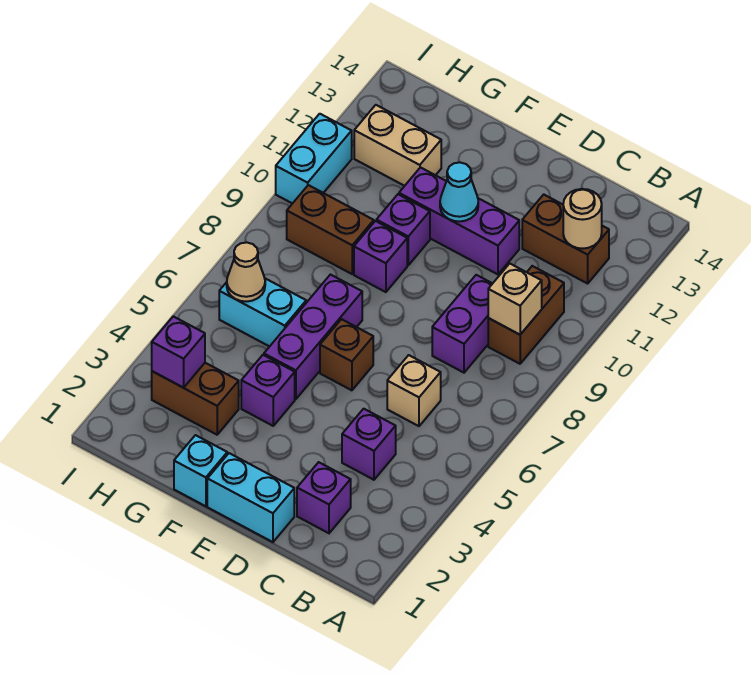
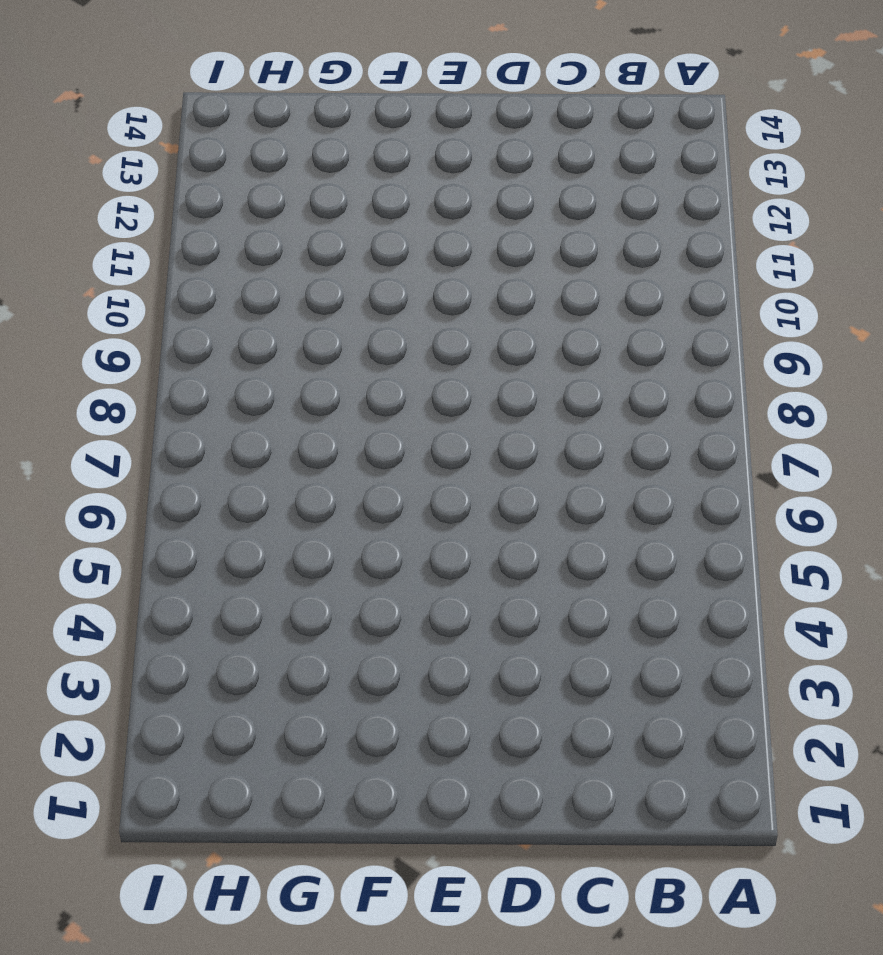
none -> brown brick B9:B10 level 1
none -> brown brick B12:C12 level 1
none -> purple brick C2 level 1

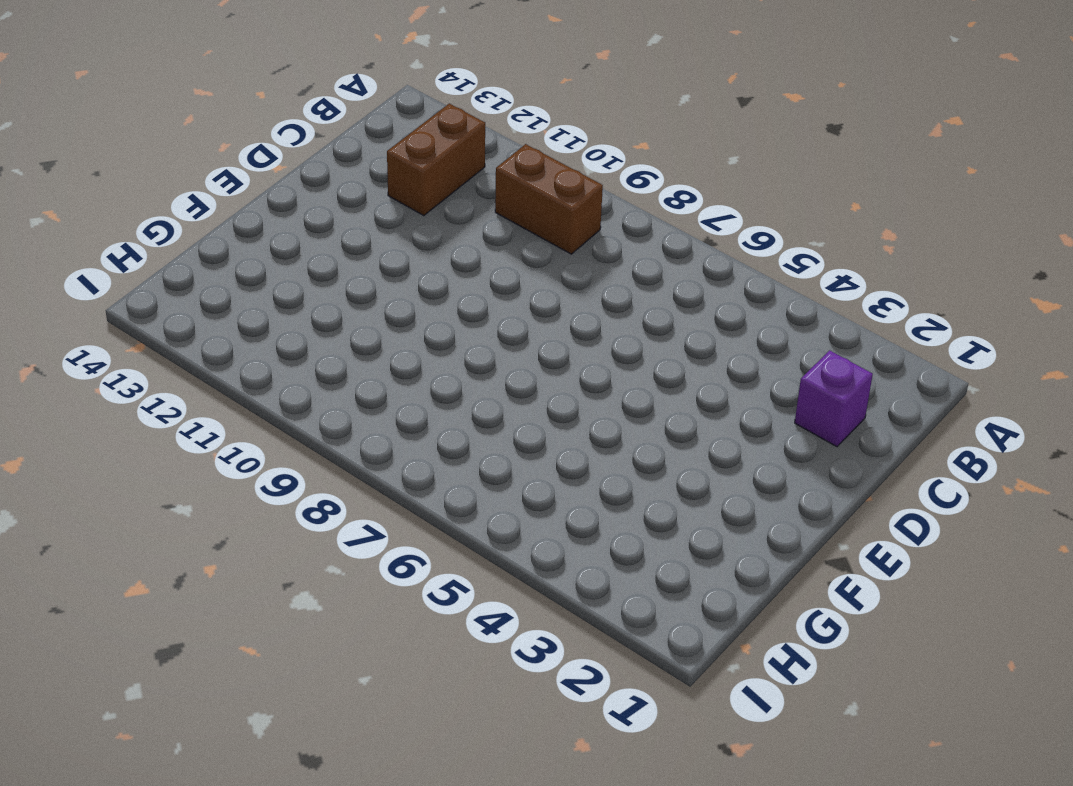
none -> purple brick C4 level 1
none -> tan brick C6 level 1
none -> purple brick C8:C9 level 1

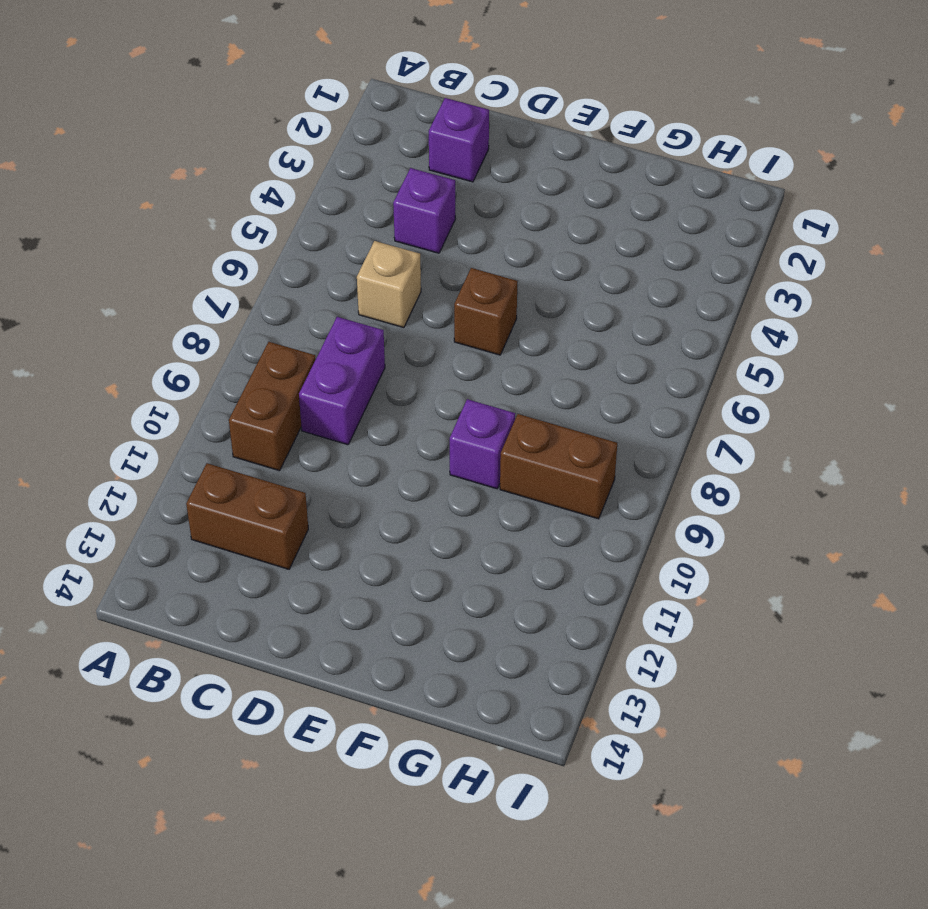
none -> cyan brick D1:E1 level 1
none -> purple brick D11:F11 level 1
none -> cyan brick F1 level 1

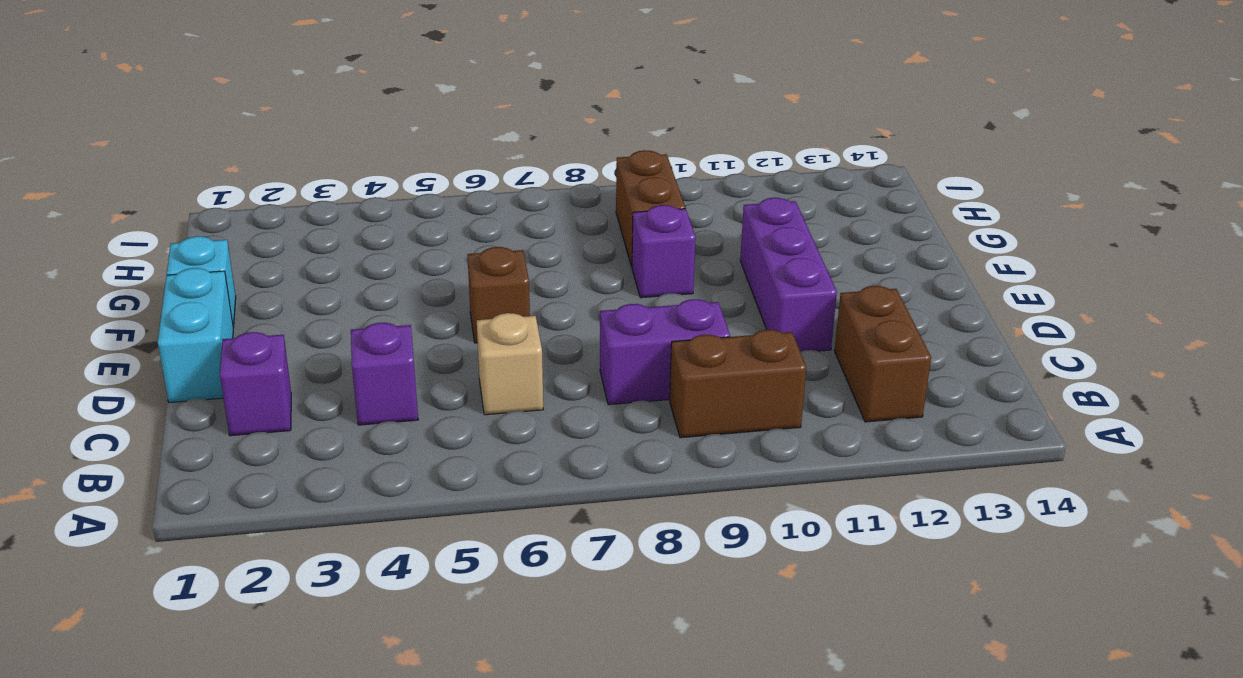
none -> purple brick F4 level 1
none -> purple brick F5:F7 level 1
none -> purple brick F10 level 1

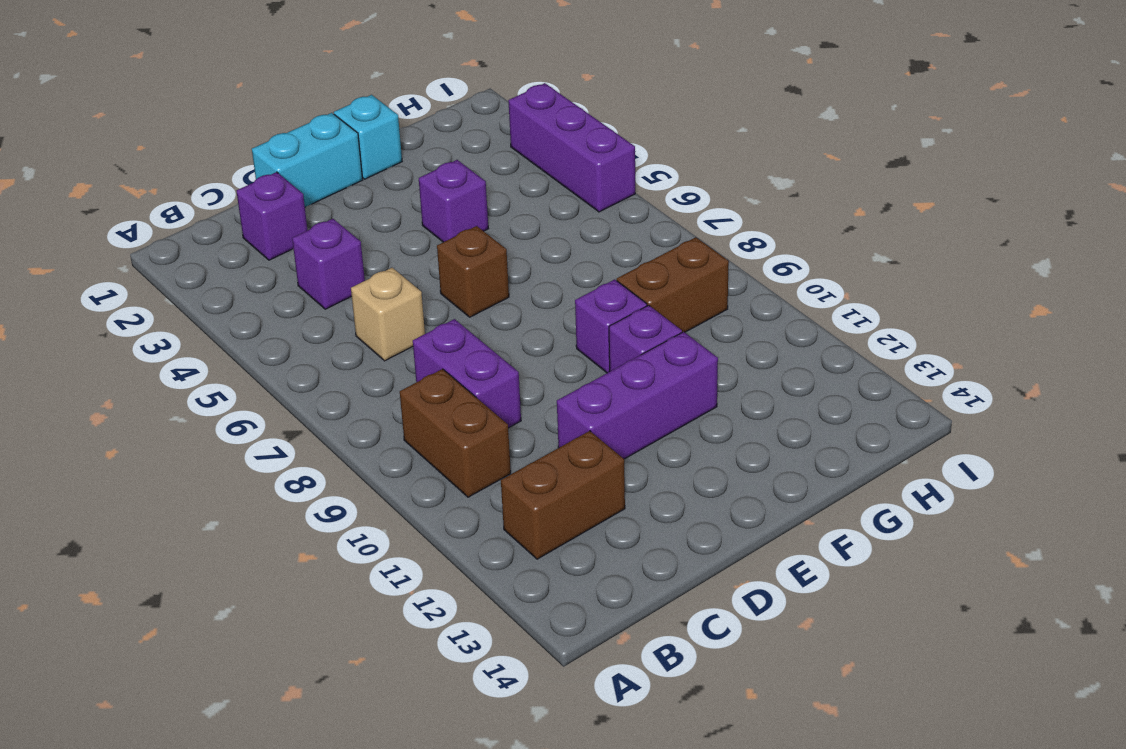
purple brick I3:I5 level 1 -> purple brick F5:F7 level 1
none -> brown brick G3:H3 level 1
none -> cyan brick G6:H6 level 1
none -> tan brick G12:H12 level 1

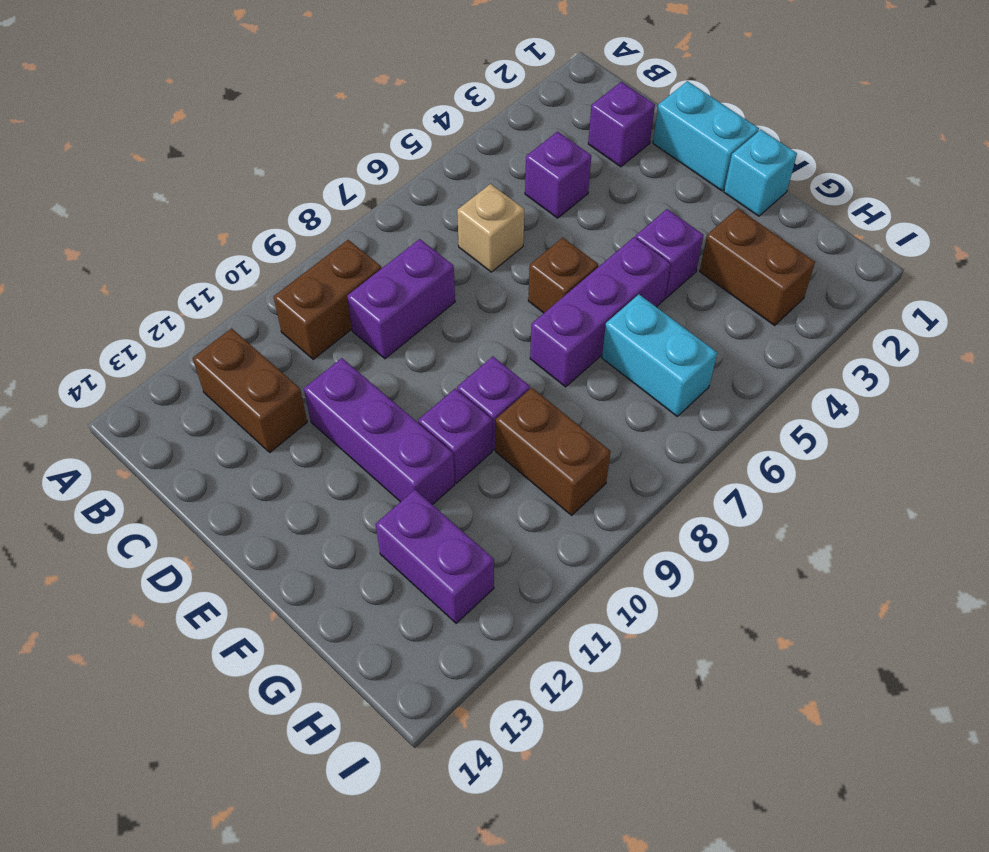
purple brick G12:H12 level 1 -> tan brick G12:H12 level 1
none -> cyan brick I10:I11 level 1
none -> tan brick B9 level 2
none -> tan round brick B12 level 2

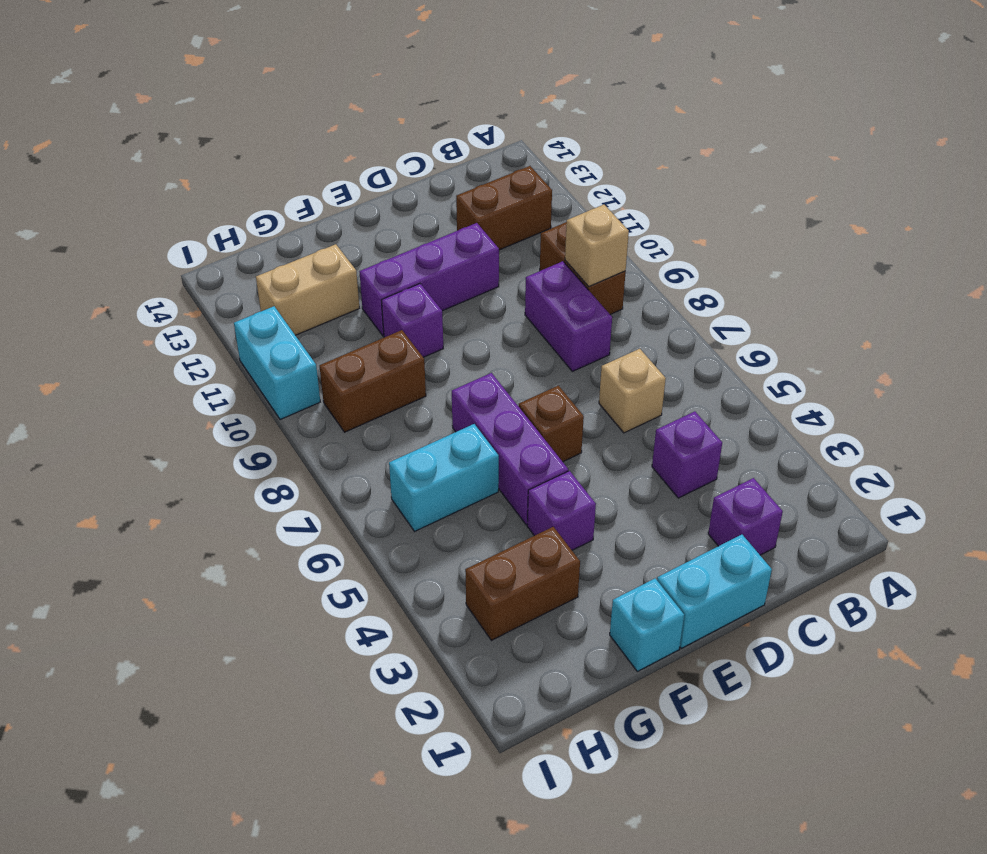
none -> purple brick F9 level 1
none -> tan round brick B12 level 2
none -> cyan cone E11 level 2

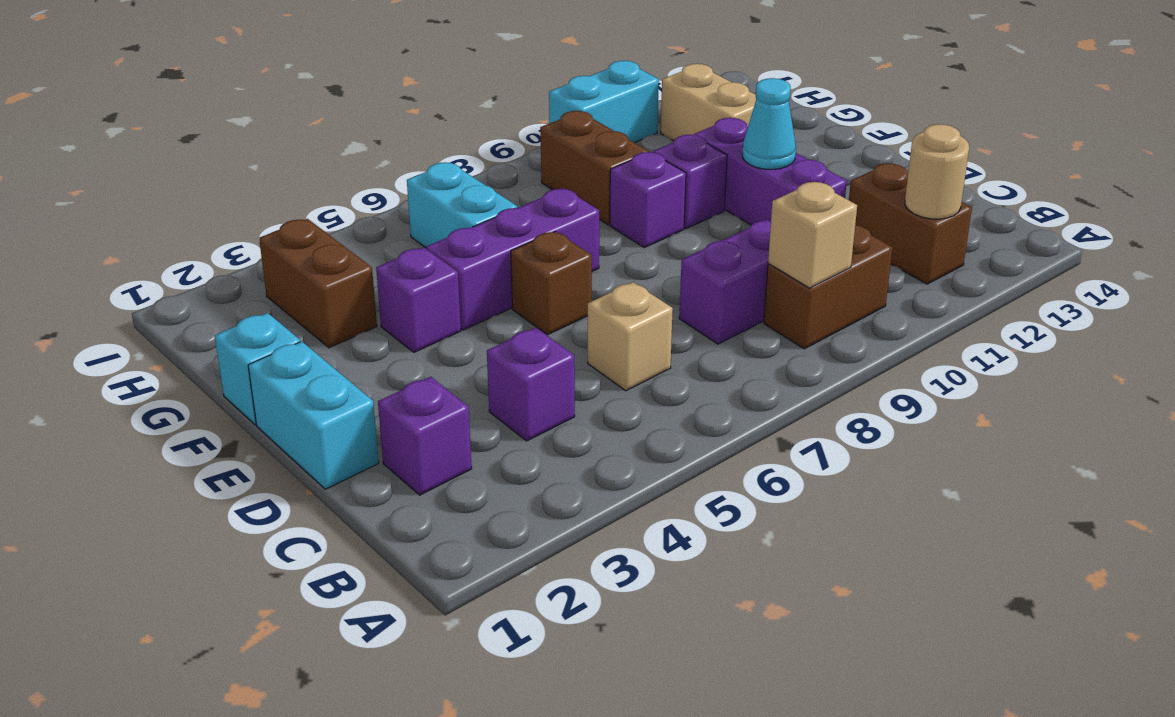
none -> purple brick H3 level 2
none -> tan cone H6 level 2

